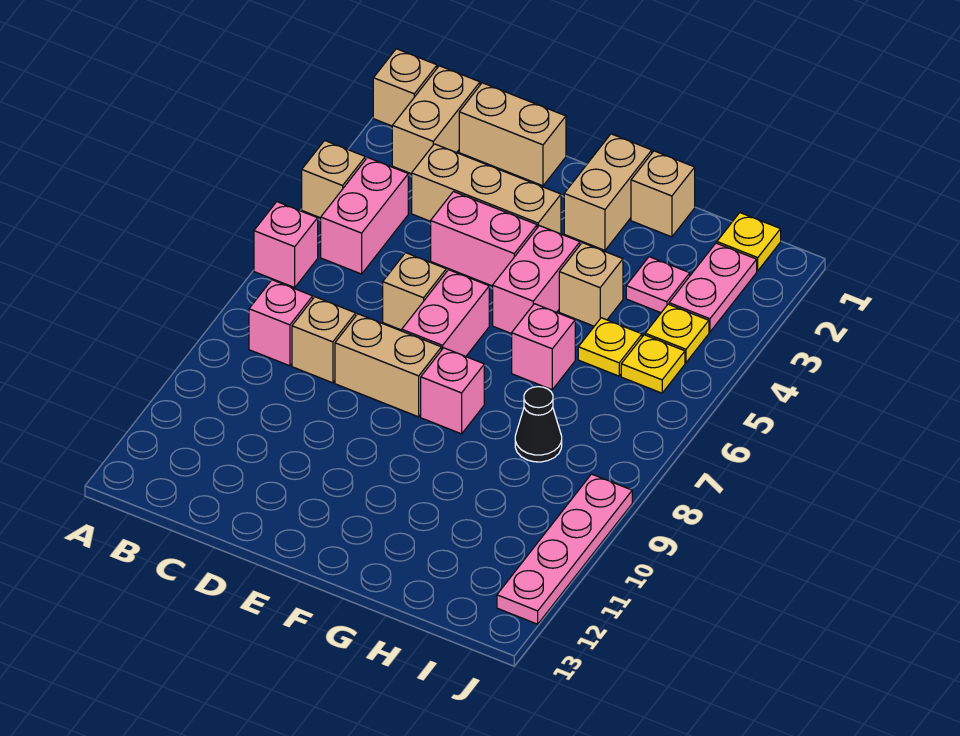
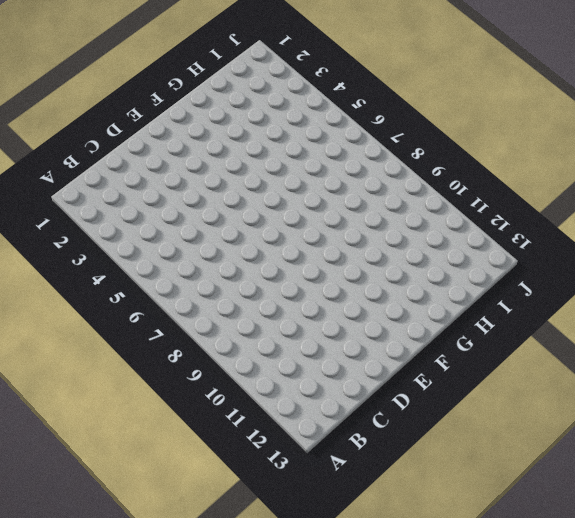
none -> tan brick A1 level 1
none -> tan brick A4 level 1
none -> pink brick A6 level 1

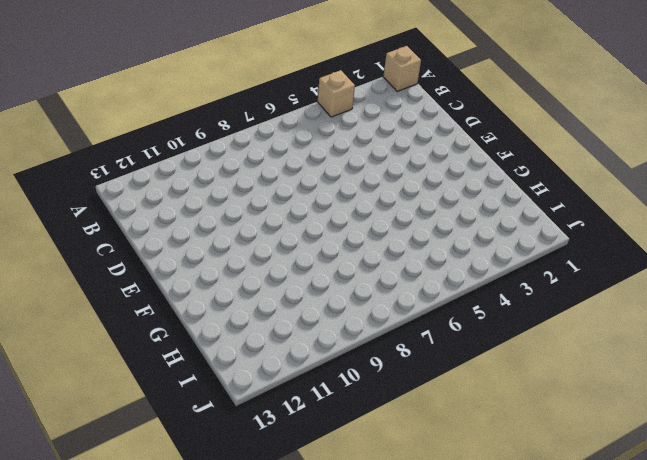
none -> pink brick A6 level 1
none -> tan brick B1:B2 level 1
none -> pink brick B4:B5 level 1

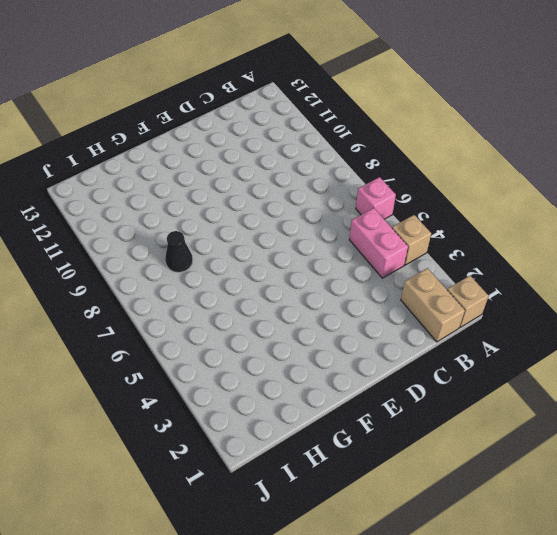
none -> pink brick B8 level 1
none -> tan brick C1:D1 level 1
none -> tan brick C3:E3 level 1

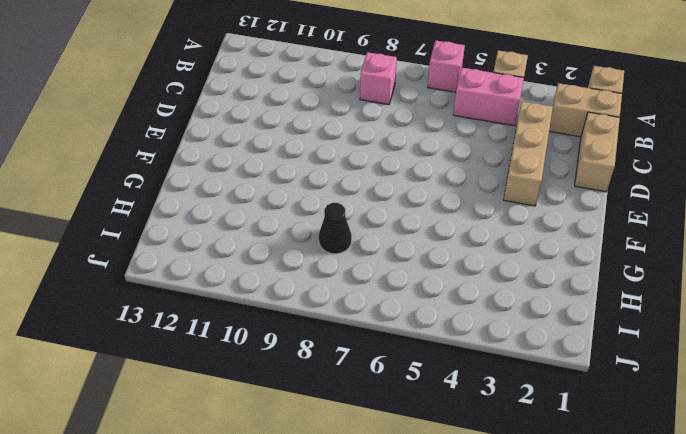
none -> tan brick C8 level 1
none -> pink brick D4:E4 level 1
none -> tan brick D6 level 1

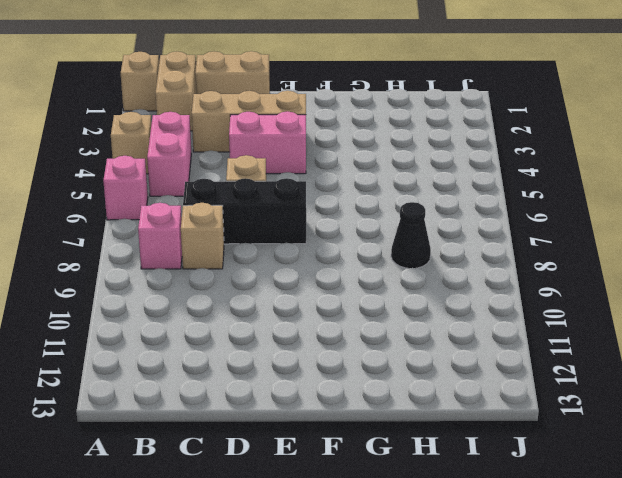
black brick C7:E7 level 1 -> pink brick E6:E7 level 1
none -> tan brick D8:E8 level 1
none -> tan brick F1:F2 level 1
none -> pink brick F4:F5 level 1

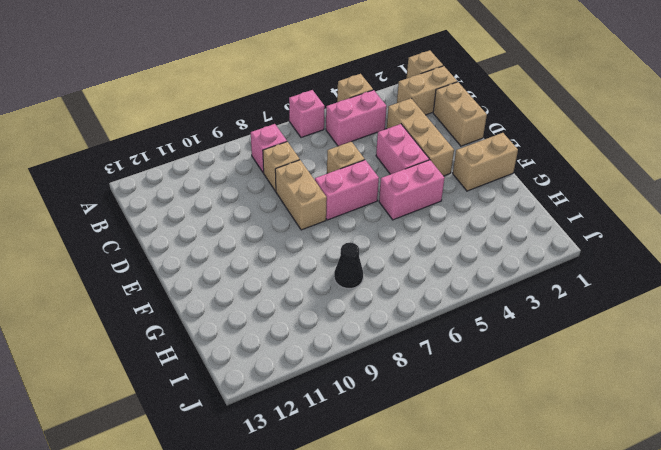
none -> pink brick F8 level 1
none -> tan brick G1 level 1
none -> tan brick G4 level 1

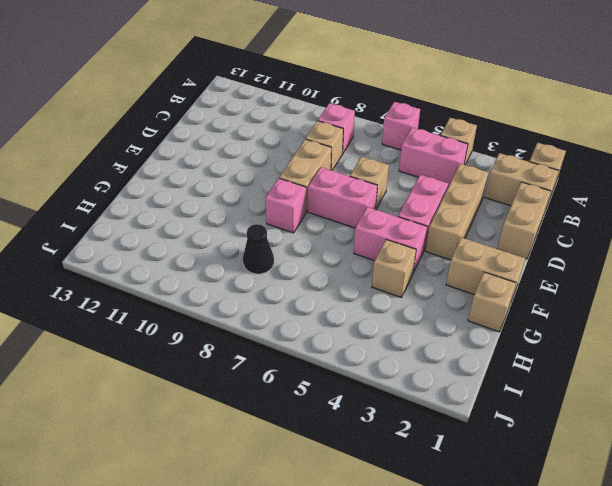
none -> pink brick G6 level 1
none -> pink plate H3 level 1
none -> yellow plate H5 level 1

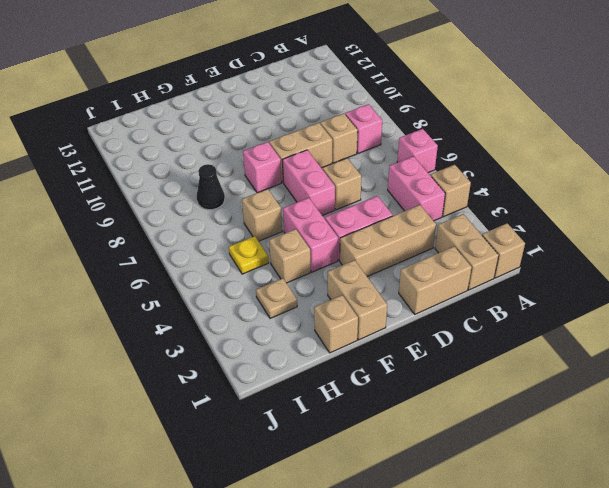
tan brick G6 level 1 -> pink brick G6 level 1
tan plate H3 level 1 -> pink plate H3 level 1
none -> yellow plate I1 level 1
none -> pink plate I2:I3 level 1
none -> yellow plate I4 level 1

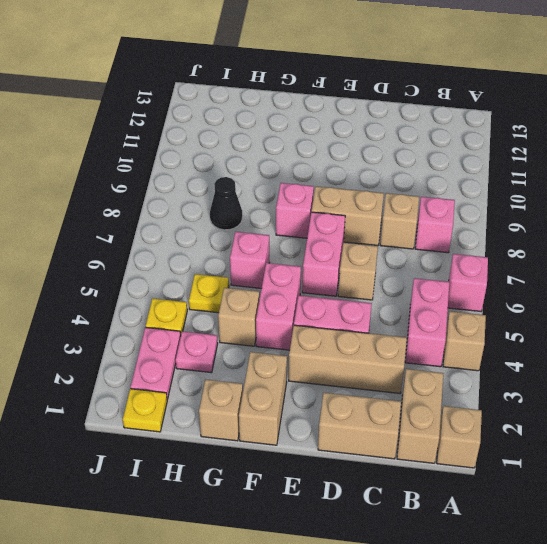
none -> yellow plate I5 level 1
none -> pink plate J9:J12 level 1

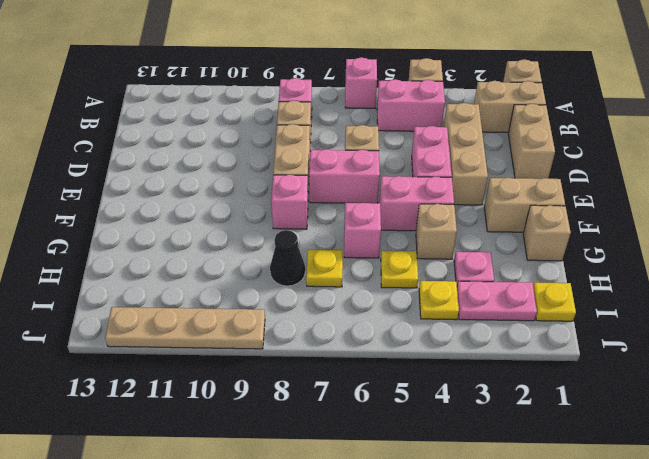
yellow plate H7 level 1 -> yellow plate I5 level 1
tan plate J9:J12 level 1 -> pink plate J9:J12 level 1

